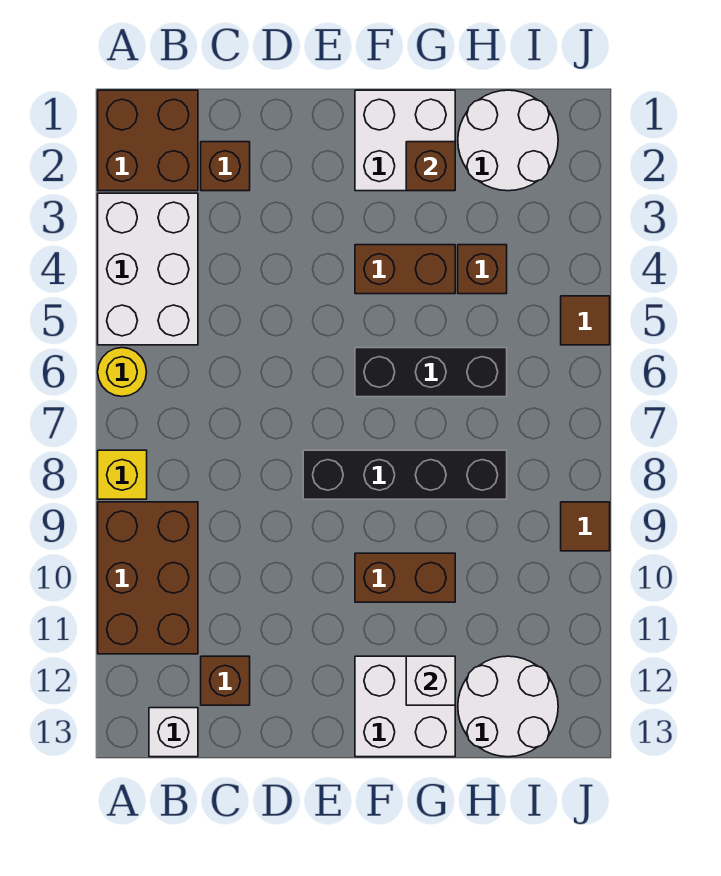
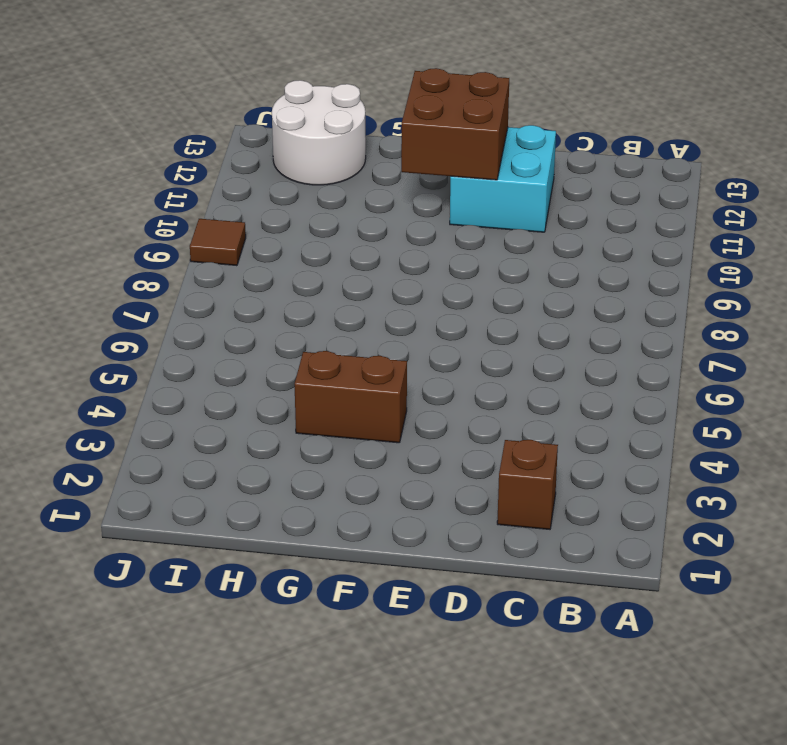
cyan brick D11:E12 level 1 -> none
brown brick E11:F12 level 2 -> brown brick A1:B2 level 1
none -> white brick A3:B5 level 1
none -> yellow round brick A6 level 1
none -> yellow brick A8 level 1

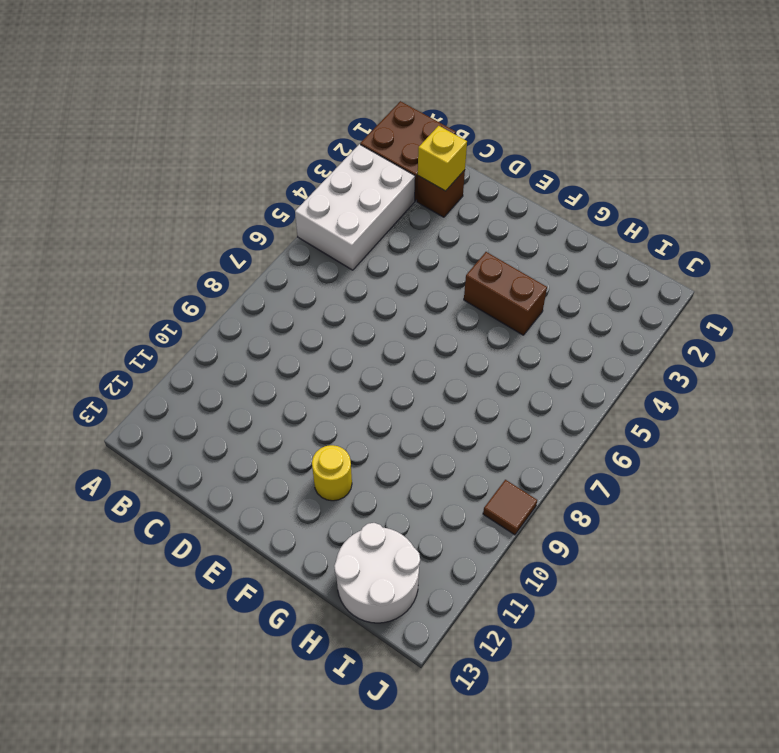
yellow brick C2 level 2 -> yellow brick A8 level 1
yellow round brick F11 level 1 -> yellow round brick A6 level 1
none -> brown brick A9:B11 level 1
none -> white brick B13 level 1
none -> brown brick C12 level 1

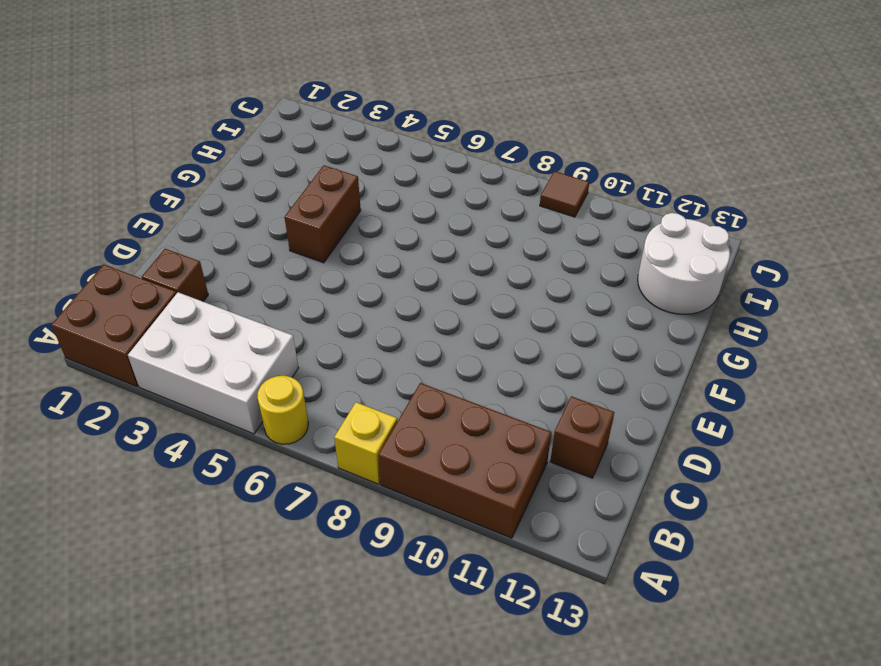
none -> white brick B13 level 1
none -> black brick E8:H8 level 1
none -> white brick F1:G2 level 1

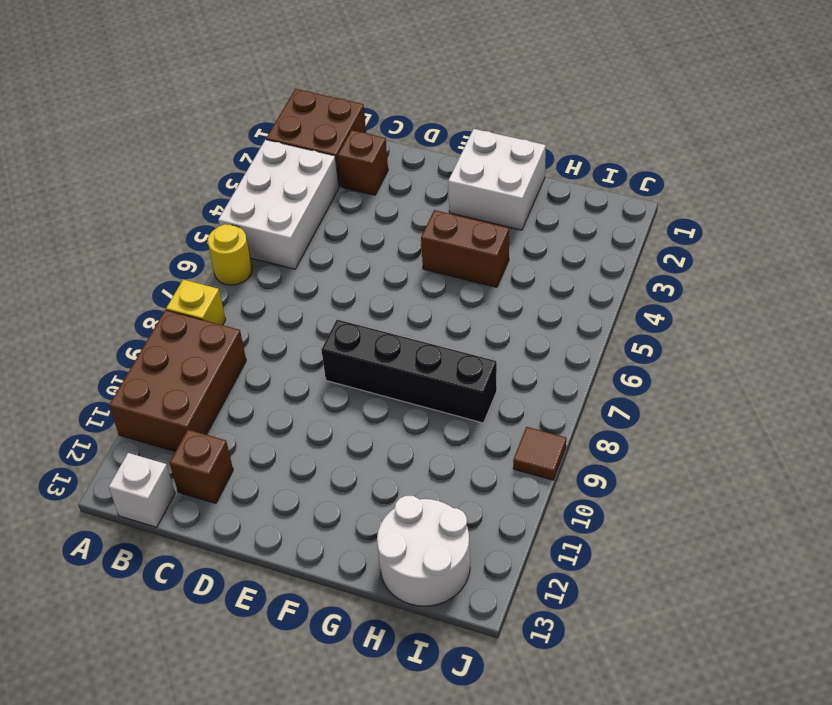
none -> black brick F6:H6 level 1
none -> brown brick F10:G10 level 1
none -> white brick F12:G13 level 1

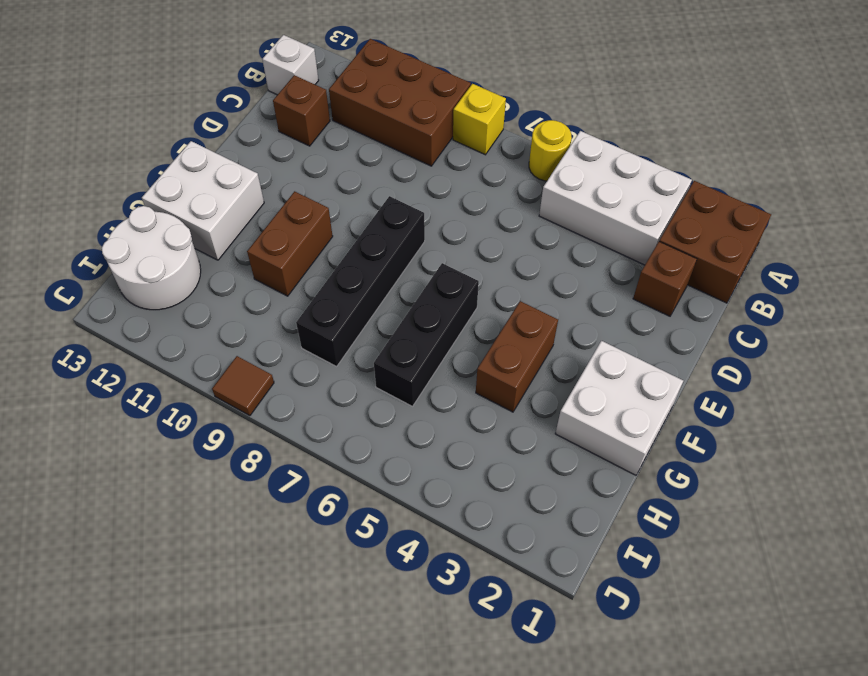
none -> white round brick H1:I2 level 1
none -> brown brick H4 level 1
none -> brown tile J5 level 1

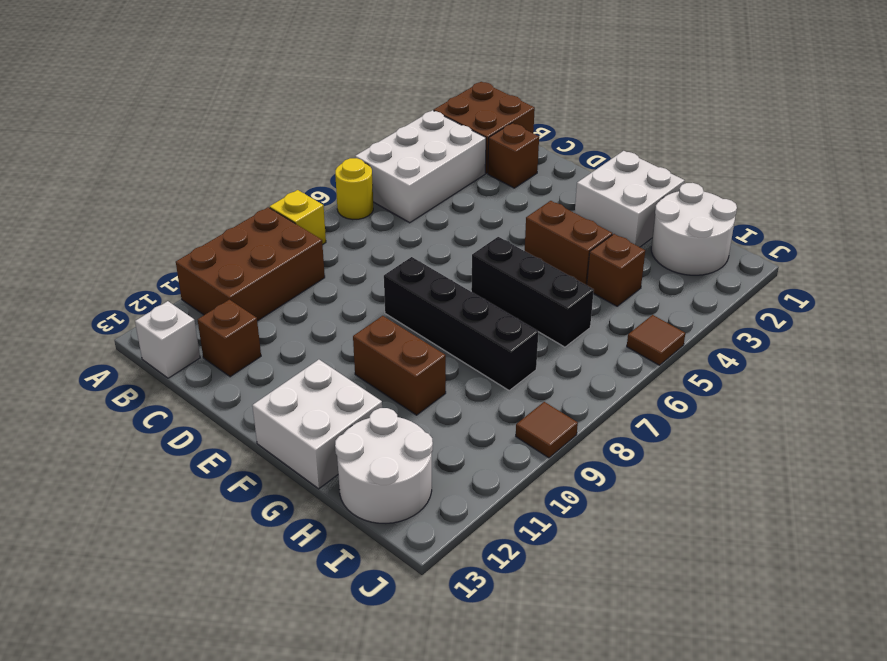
none -> brown brick G2 level 2
none -> white brick G12 level 2

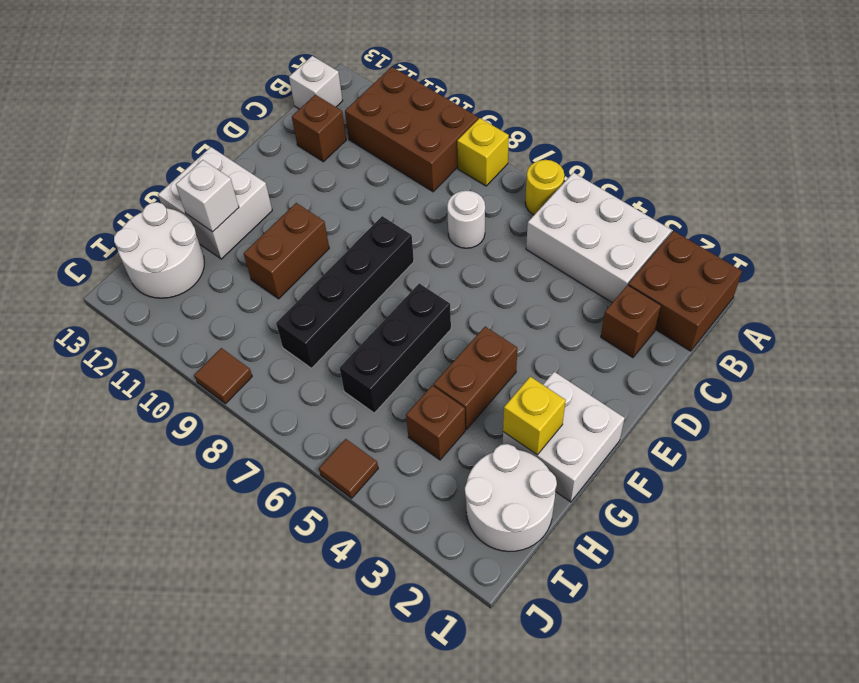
white round brick C7 level 1 -> none
yellow brick G2 level 2 -> brown brick G2 level 2

